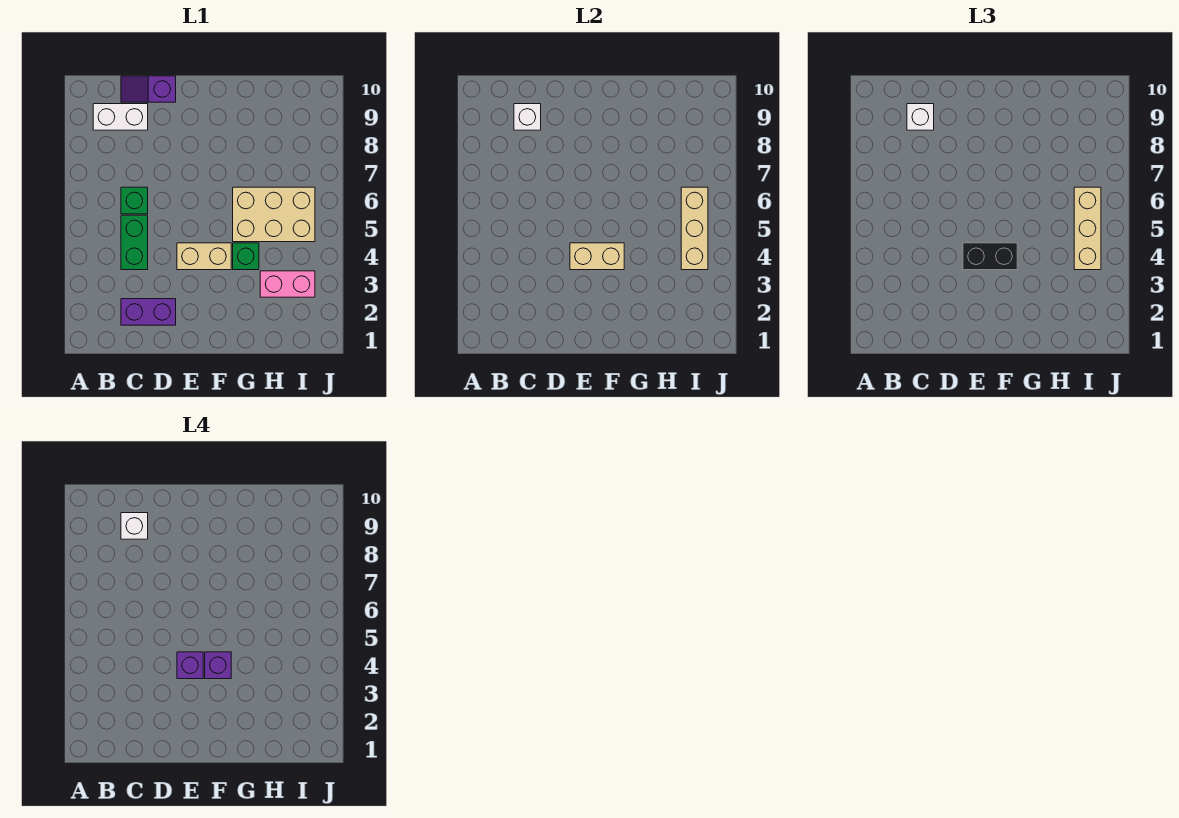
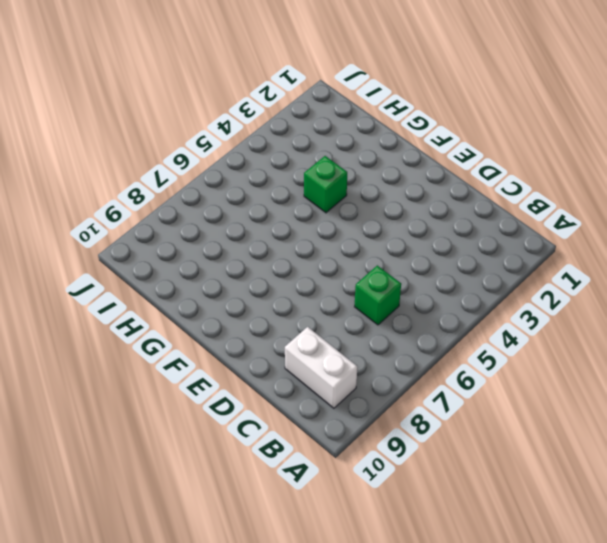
none -> purple brick C2:D2 level 1
none -> green brick C4:C5 level 1
none -> purple slope C10:D10 level 1 top D

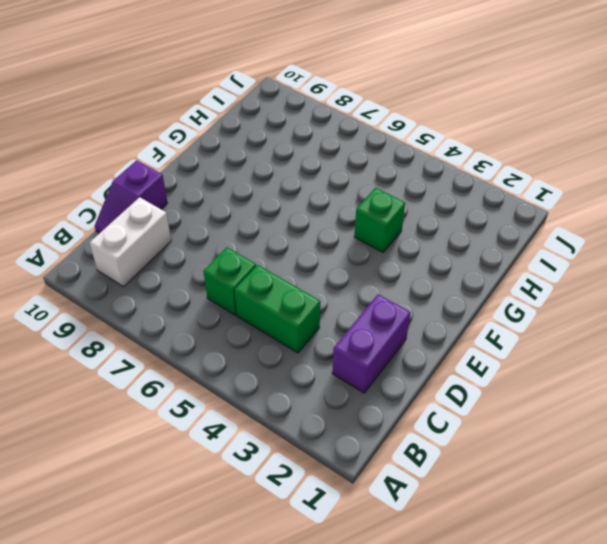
none -> tan brick E4:F4 level 1
none -> tan brick G5:I6 level 1
none -> pink brick H3:I3 level 1

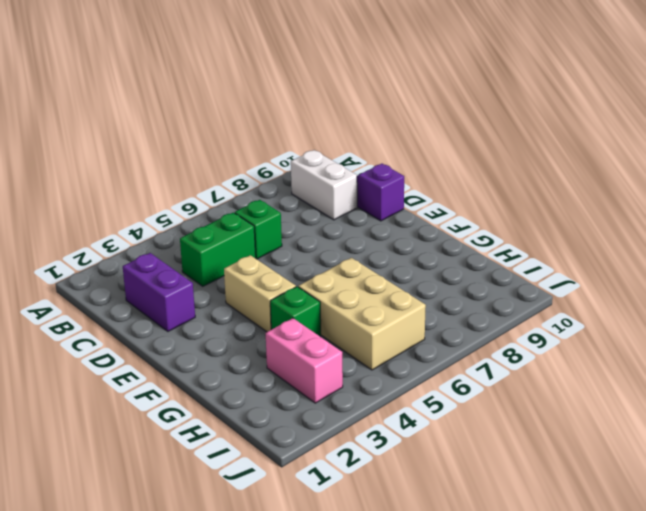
none -> white brick C9 level 2
none -> tan brick E4:F4 level 2
none -> tan brick I4:I6 level 2

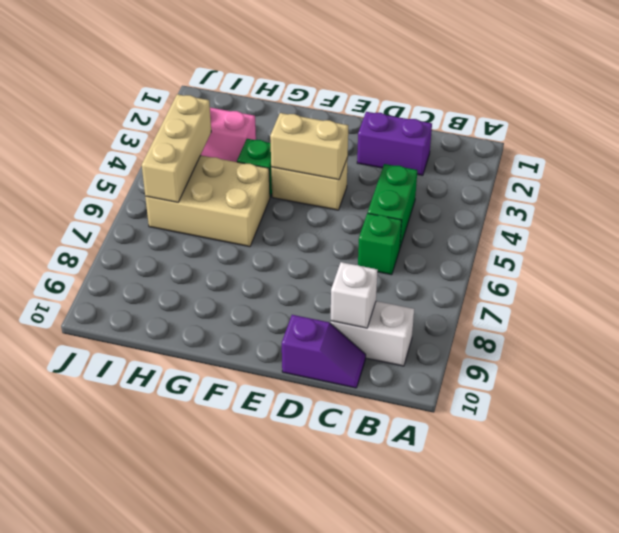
none -> white brick C9 level 3
none -> black brick E4:F4 level 3
none -> tan brick I4:I6 level 3

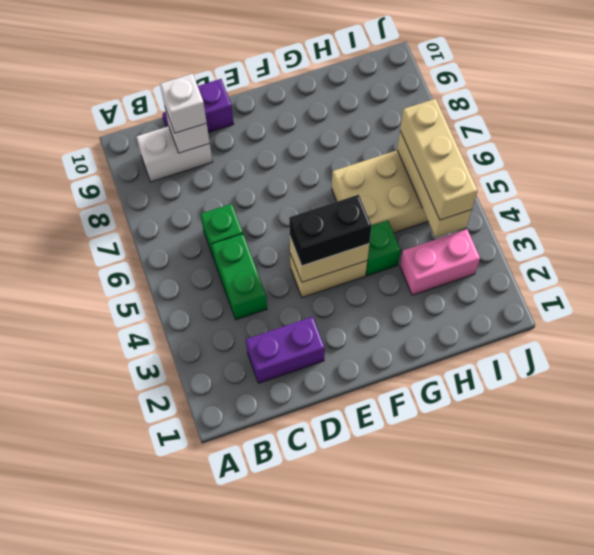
none -> white brick C9 level 4
none -> purple brick E4 level 4
none -> purple brick F4 level 4

